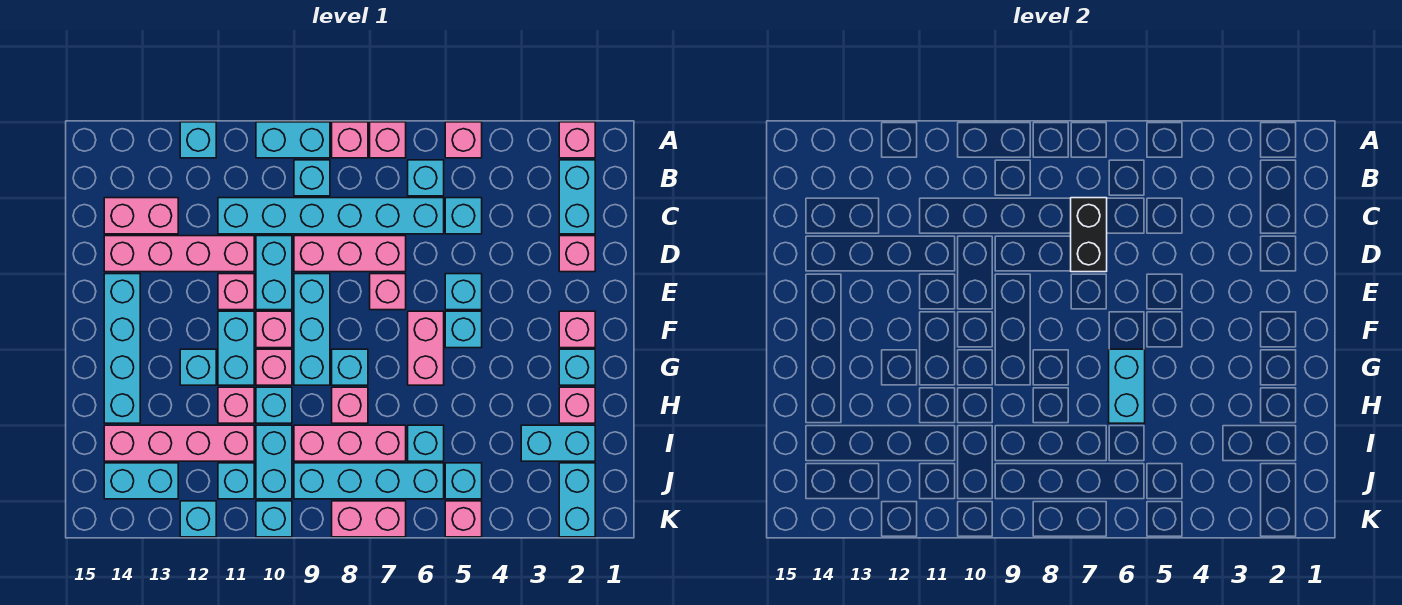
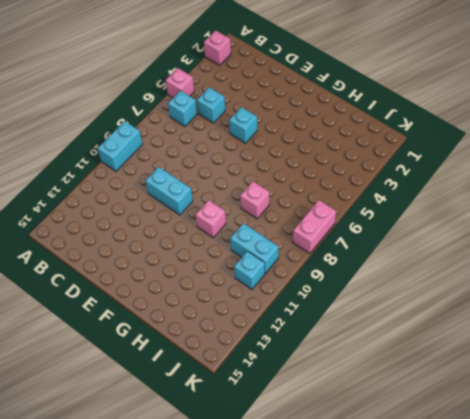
none -> pink brick A7 level 1
none -> pink brick A8 level 1
none -> cyan brick A12 level 1
none -> cyan brick B2:C2 level 1

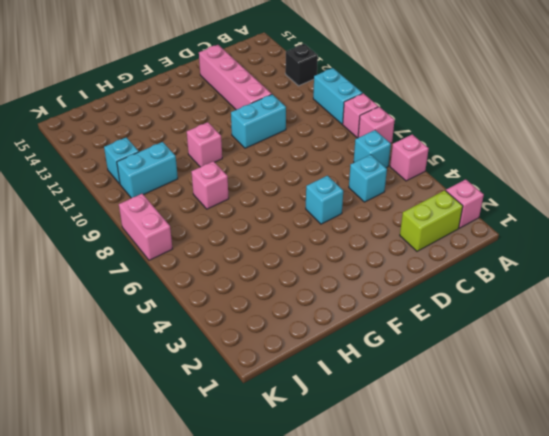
black brick A12 level 1 -> cyan brick A12 level 1
lime brick B2:C2 level 1 -> cyan brick B2:C2 level 1
none -> cyan brick B9 level 1
none -> cyan brick C6:C11 level 1
none -> pink brick C13:C14 level 1
none -> pink brick D2 level 1

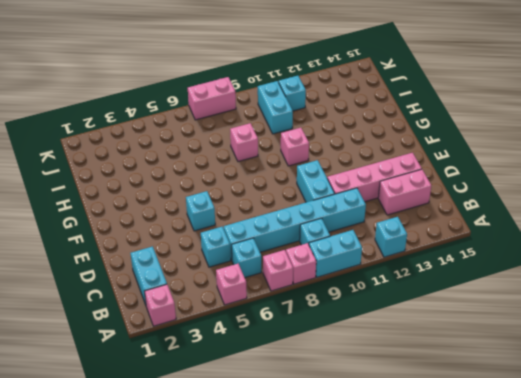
none -> pink brick D2 level 1
none -> pink brick D7:D9 level 1
none -> pink brick E7 level 1
none -> cyan brick E9:G9 level 1

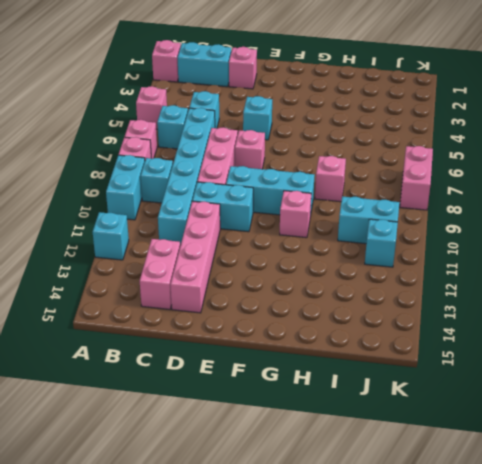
none -> pink brick E11 level 1
none -> cyan brick E14:H14 level 1
none -> pink brick F2 level 1
none -> cyan brick F5 level 1

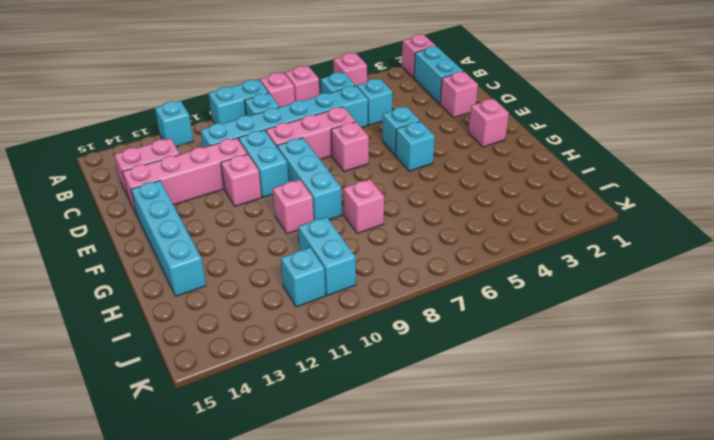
none -> pink brick F6:G6 level 1
none -> pink brick F10 level 1
none -> cyan brick F11:G11 level 1
none -> cyan brick G2 level 1

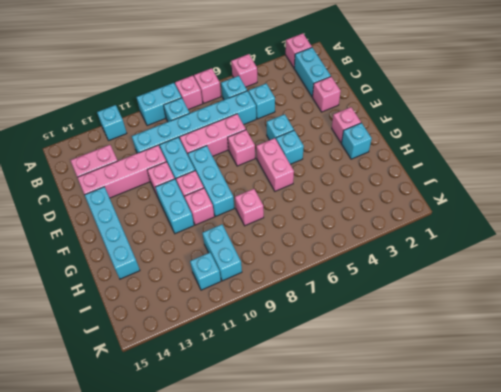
none -> cyan brick G8 level 1
none -> cyan brick G12 level 1
none -> pink brick H2 level 1
none -> cyan brick H10 level 1

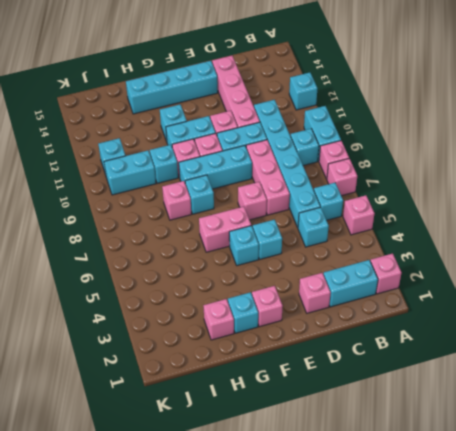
none -> pink brick C13:C14 level 1
none -> pink brick H11 level 1
none -> cyan brick I2:I3 level 1
none -> cyan brick I6 level 1

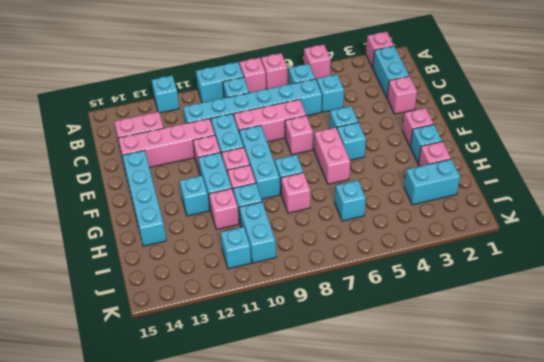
none -> pink brick I7:I9 level 1
none -> pink brick I11:I14 level 1
none -> cyan brick J2:K2 level 1
none -> cyan brick J5 level 1

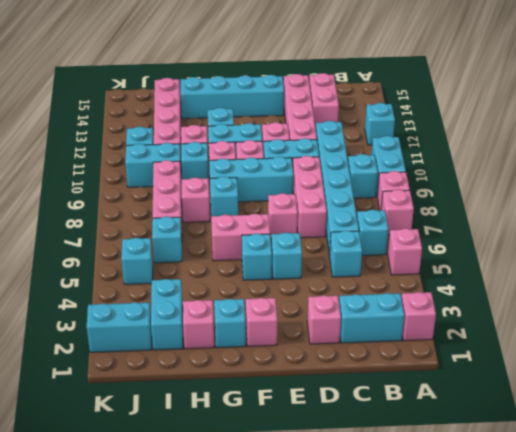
none -> cyan brick J6:J9 level 1
none -> cyan brick J13:J14 level 1
none -> pink brick K5 level 1
none -> pink brick K7:K8 level 1

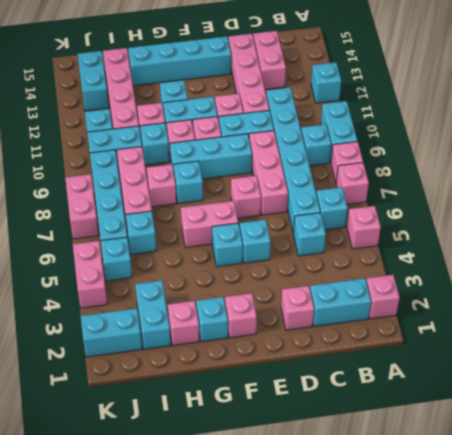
pink brick K4:K5 level 1 -> pink brick K5 level 1
none -> cyan brick K10 level 1
none -> cyan brick K12 level 1
none -> black brick C7:D7 level 2
none -> cyan brick G6:H6 level 2

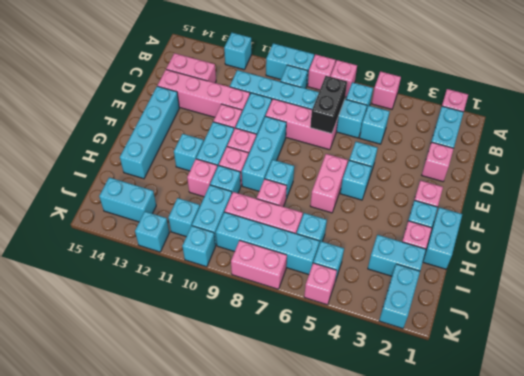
cyan brick G1:H1 level 1 -> cyan brick G6:H6 level 2
none -> pink brick E7 level 1
none -> pink brick I11:I14 level 1

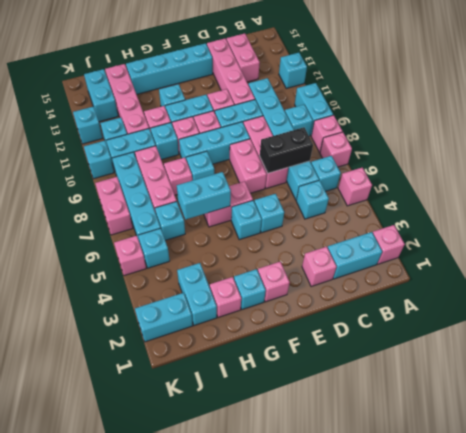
pink brick E7:E8 level 1 -> pink brick E7 level 1

